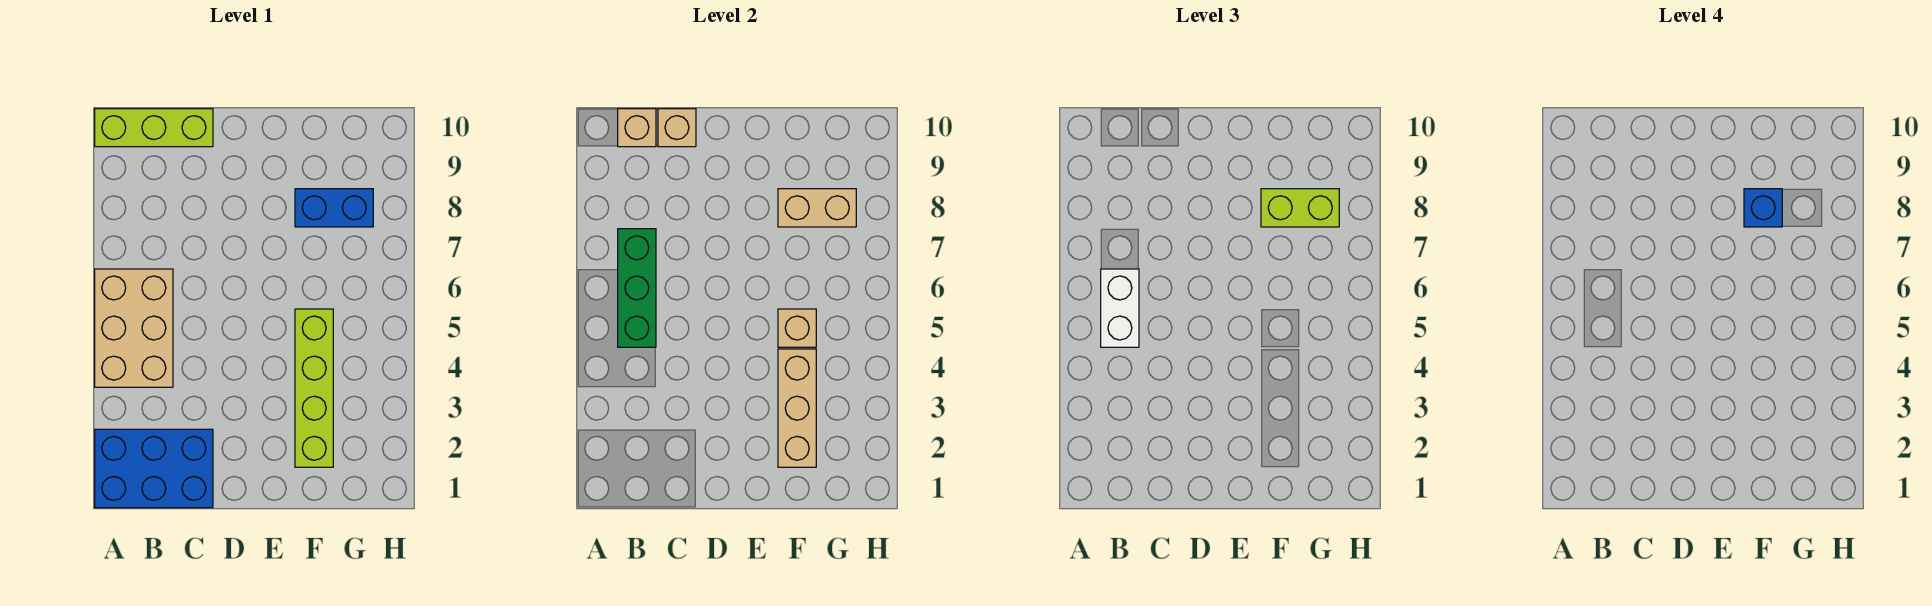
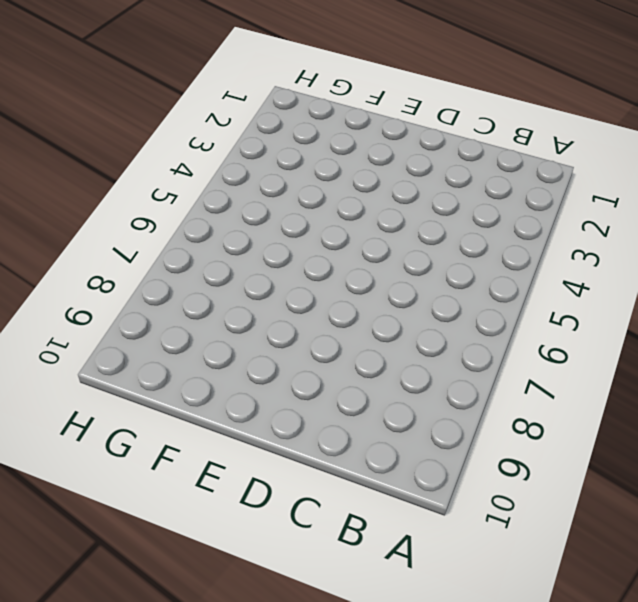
none -> blue brick A1:C2 level 1
none -> tan brick A4:B6 level 1
none -> lime brick A10:C10 level 1

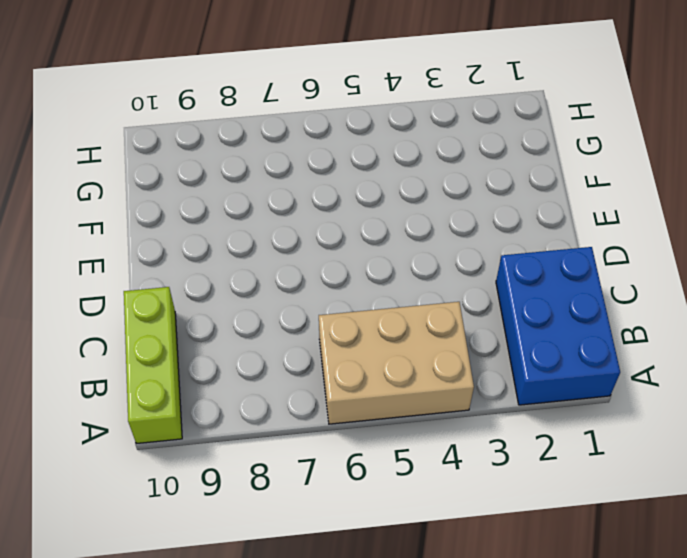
none -> lime brick F2:F5 level 1
none -> blue brick F8:G8 level 1
none -> green brick B5:B7 level 2

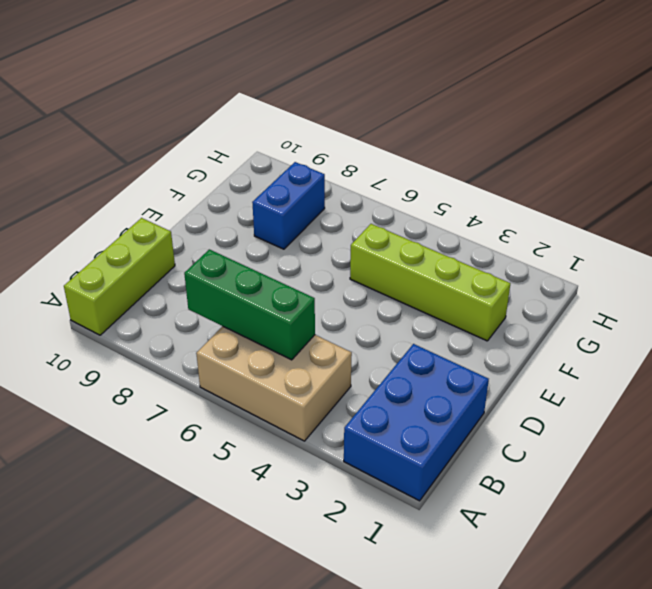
none -> tan brick B10 level 2
none -> tan brick C10 level 2
none -> tan brick F2:F4 level 2

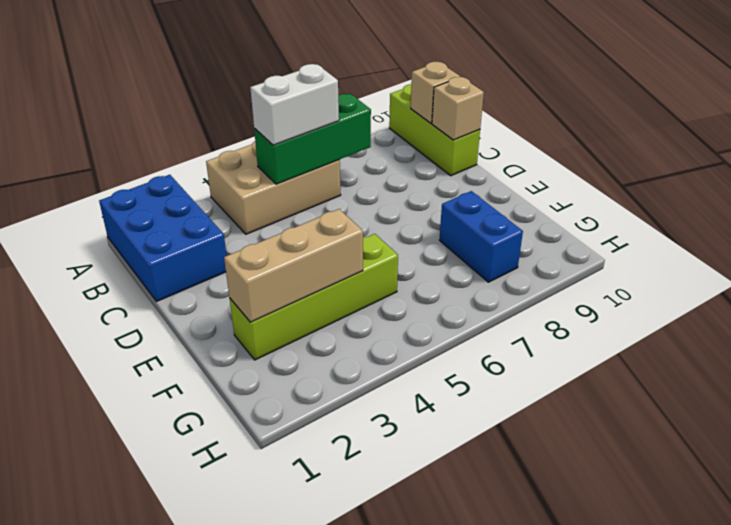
none -> tan brick F5 level 2
none -> tan brick F8:G8 level 2
none -> lime brick F8:G8 level 3

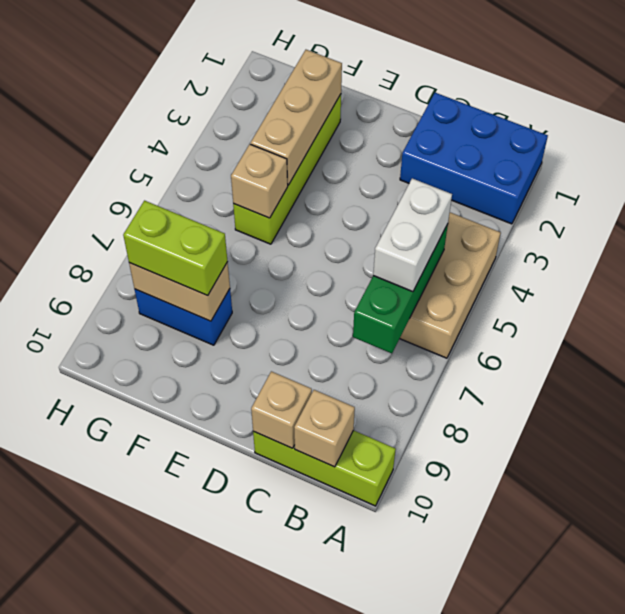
none -> blue brick F8 level 4

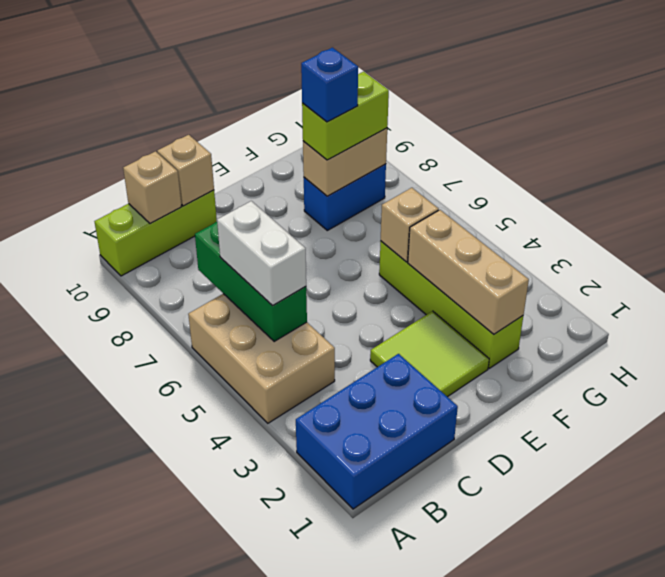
lime tile D2:E3 level 1 -> none

